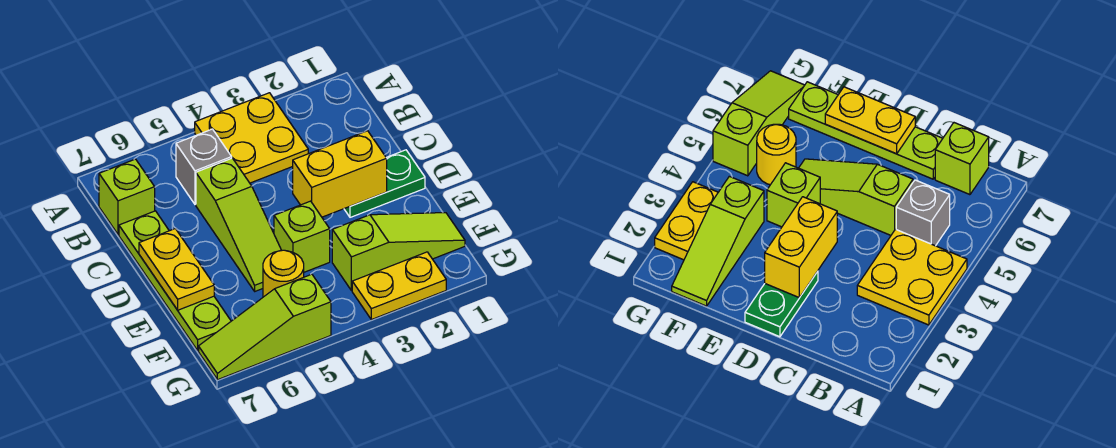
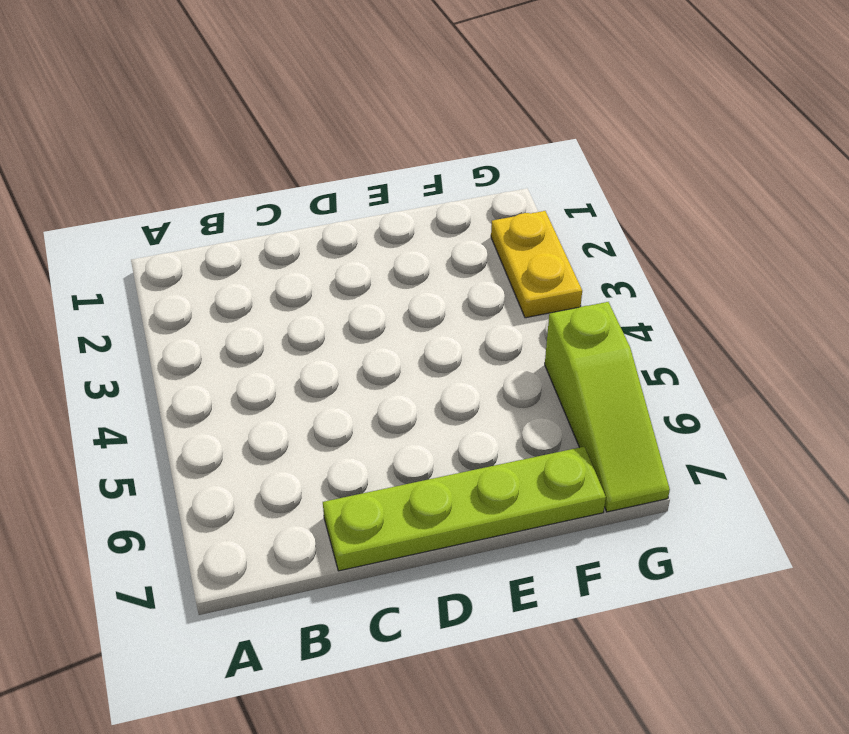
none -> yellow plate A3:B4 level 1
none -> grey brick B5 level 1
none -> lime brick B7 level 1

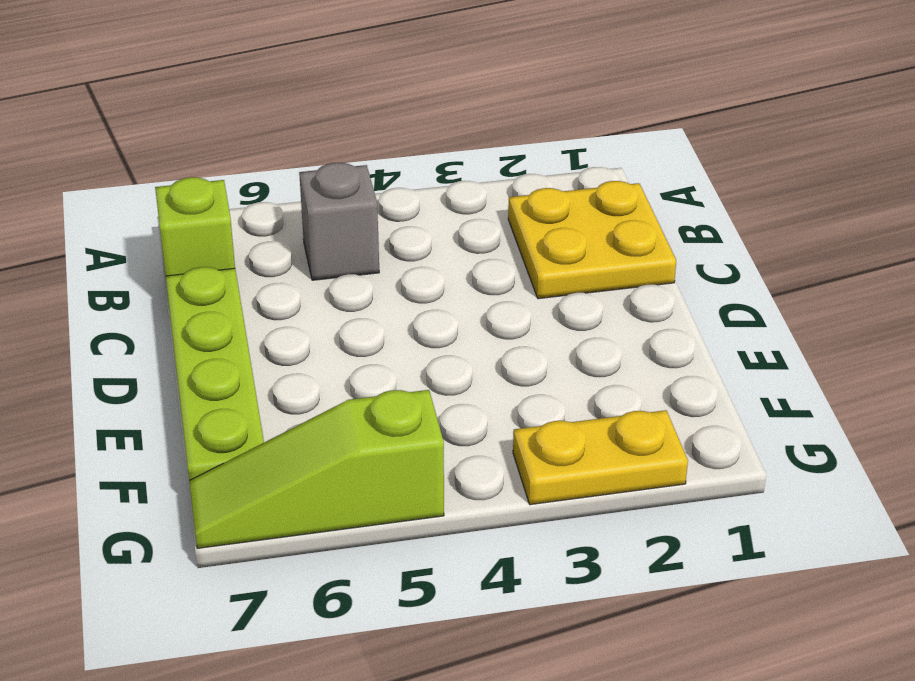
yellow plate B1:C2 level 1 -> yellow plate A3:B4 level 1
none -> lime slope C5:E5 level 1 top C
none -> green plate D1:D2 level 1
none -> lime brick E4 level 1

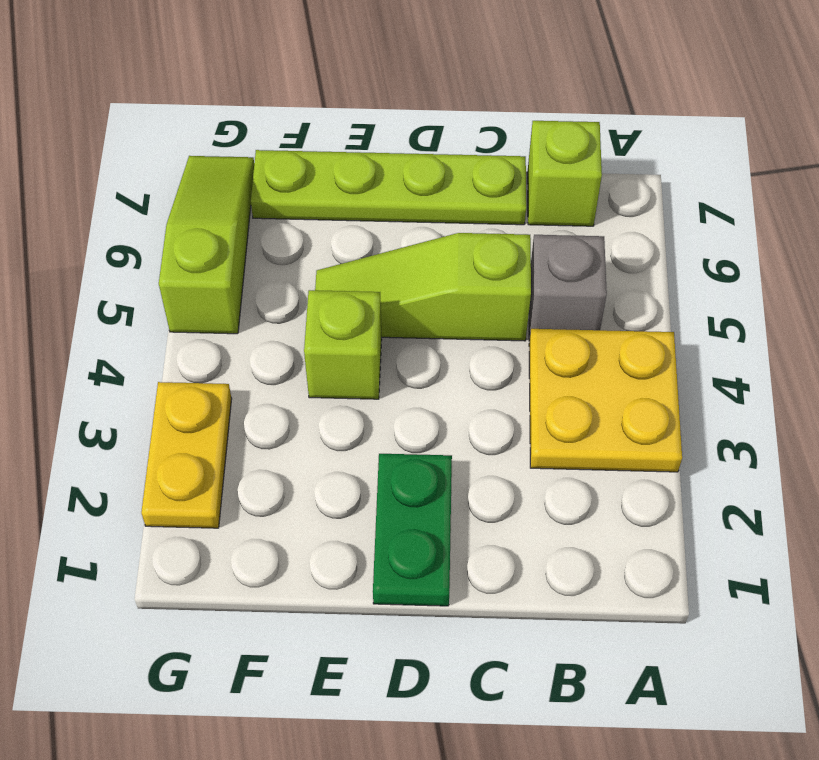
none -> lime slope F1:F3 level 1 top 3
none -> yellow round brick F5 level 1
none -> yellow brick D2:D3 level 2

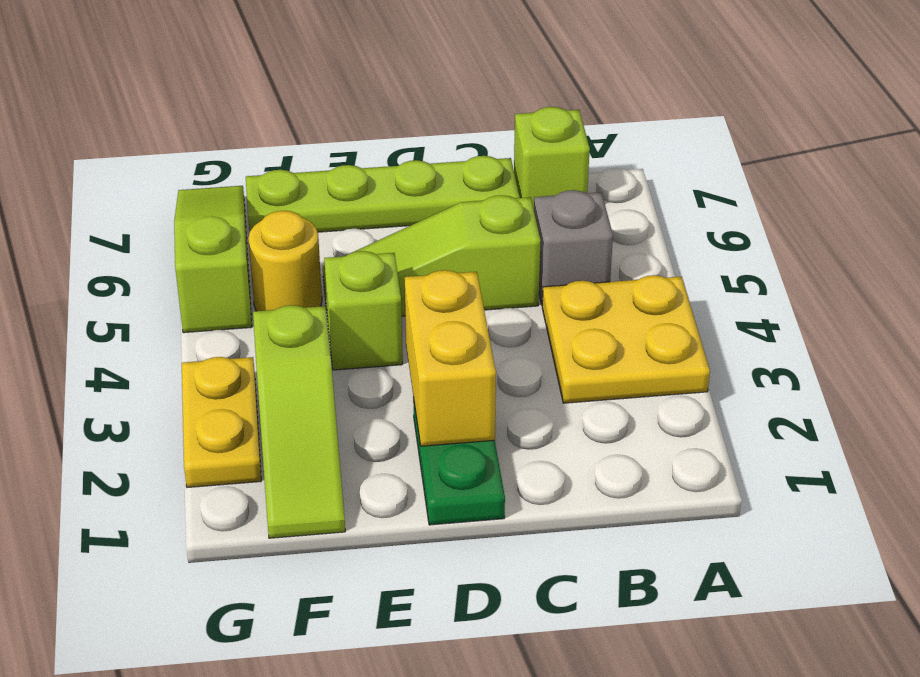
none -> yellow plate D7:E7 level 2

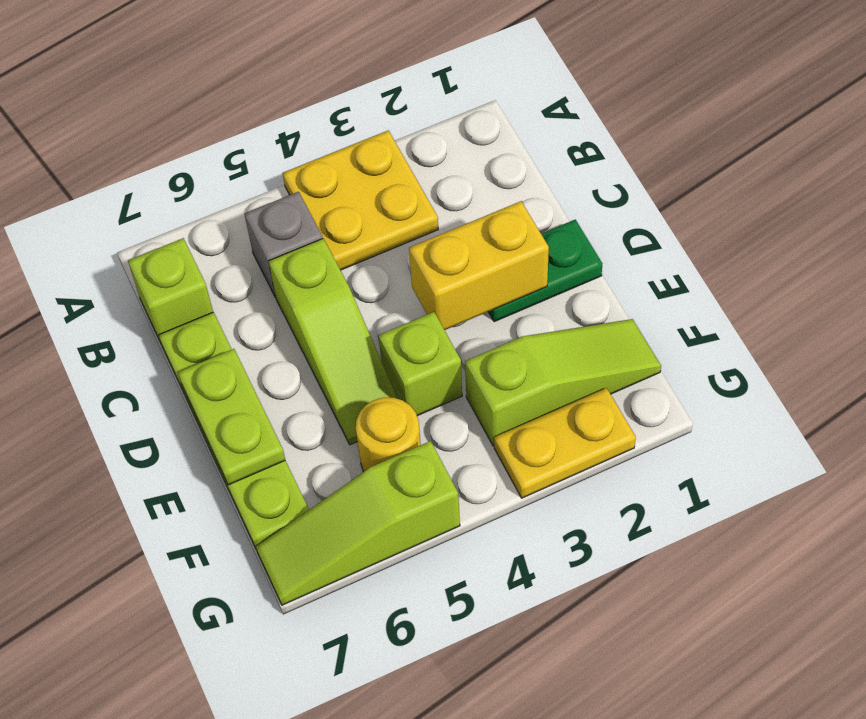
lime plate D7:E7 level 2 -> yellow plate D7:E7 level 2

